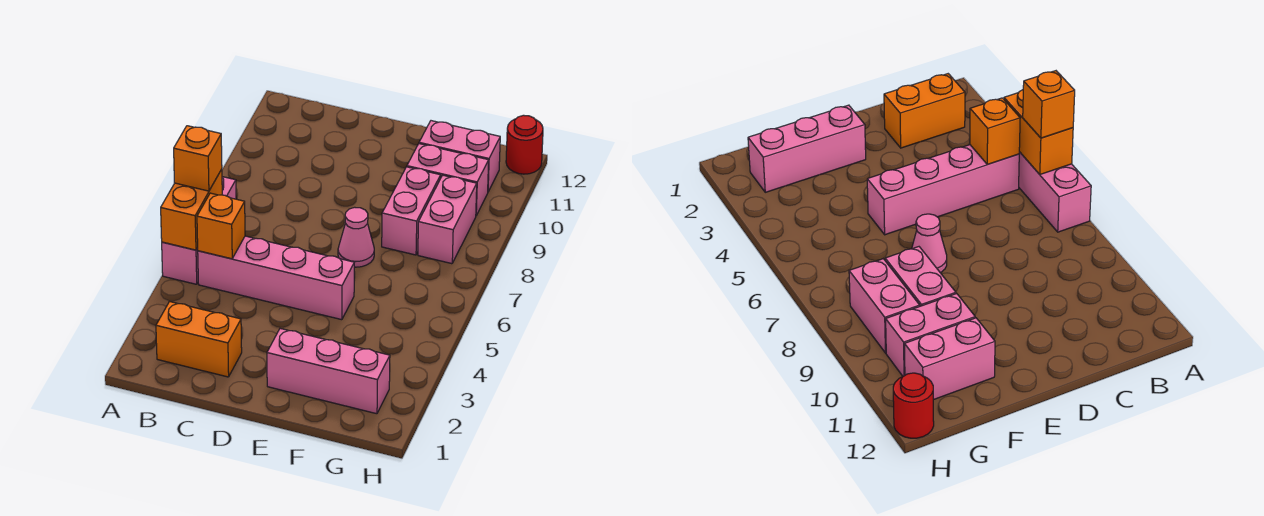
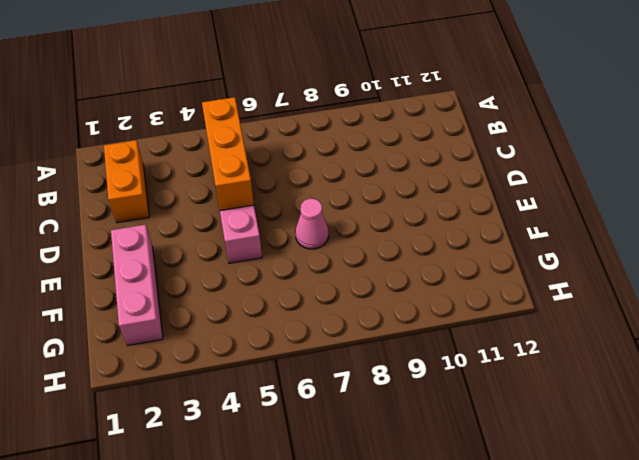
orange brick B5:D5 level 2 -> orange brick B5 level 2
none -> pink brick A5:A7 level 1
none -> pink brick F8:F9 level 1
none -> pink brick F10:G10 level 1

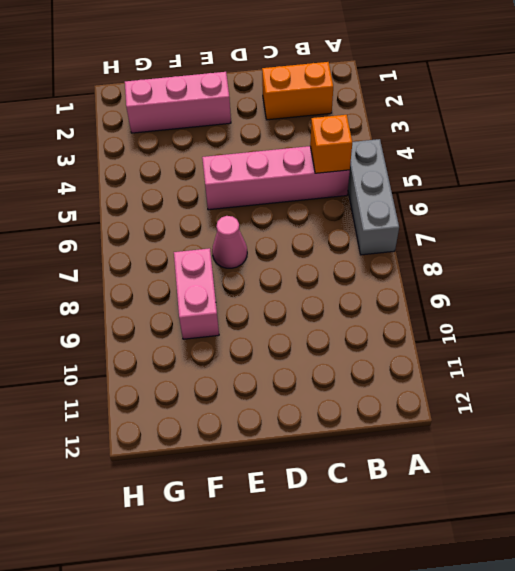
grey brick A5:A7 level 1 -> pink brick A5:A7 level 1
none -> pink brick F10:G10 level 1
none -> pink brick F11:G11 level 1
none -> pink brick G8:G9 level 1

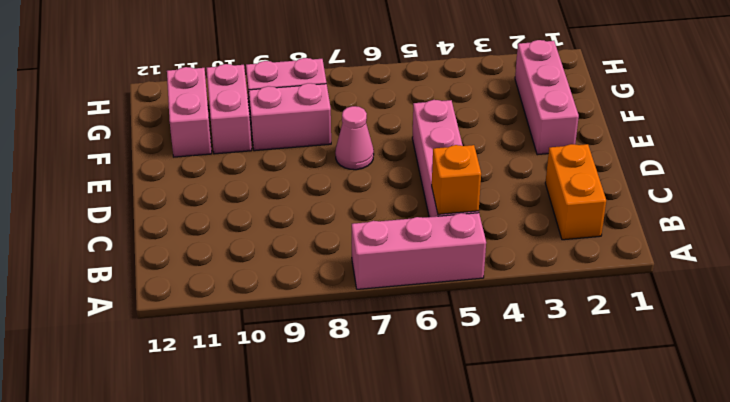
none -> red round brick H12 level 1
none -> orange brick A5:A6 level 2
none -> orange brick A6 level 3

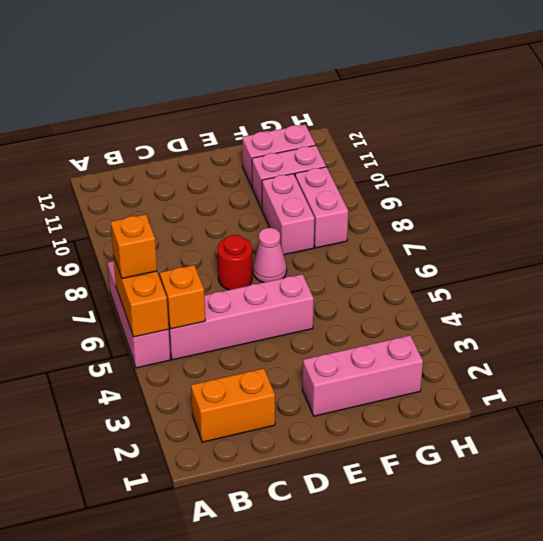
red round brick D7 level 1 -> red round brick H12 level 1

